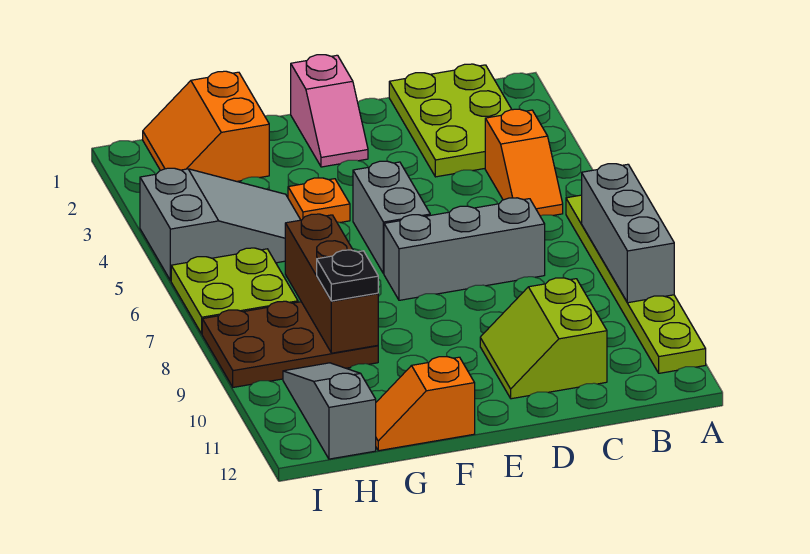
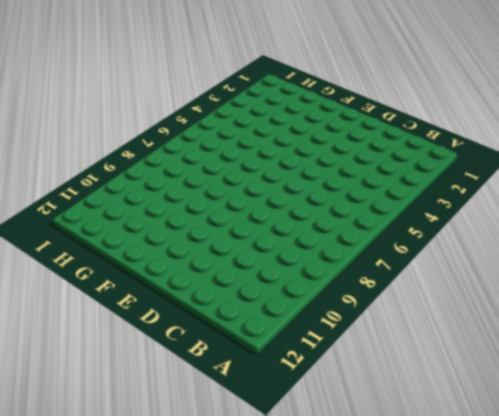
none -> lime plate A6:A11 level 1
none -> lime plate B1:C3 level 1
none -> orange slope B4:B5 level 1 top 4

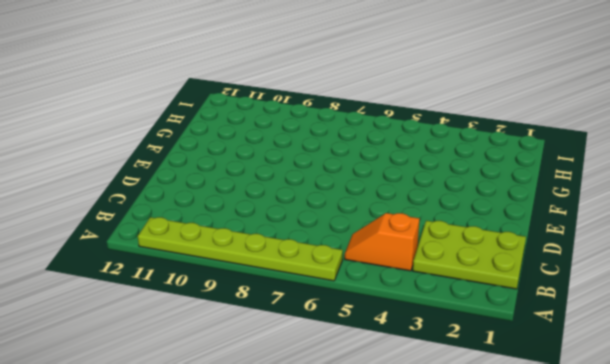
none -> grey brick C7:E7 level 1
none -> lime slope C10:D11 level 1 top C
none -> pink slope E1:E2 level 1 top 1

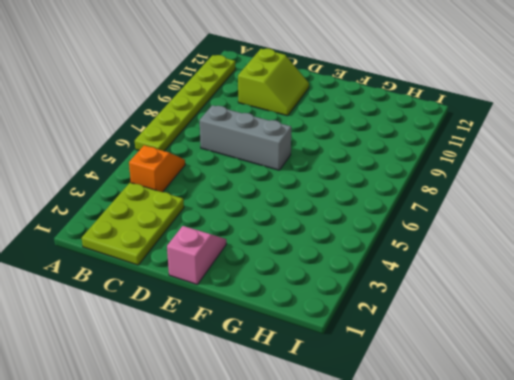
none -> grey brick E5:E6 level 1
none -> orange plate F4 level 1
none -> orange slope F12:G12 level 1 top F

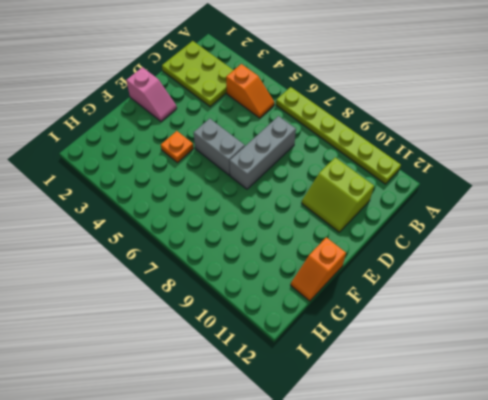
none -> orange slope G1:H2 level 1 top G
none -> grey slope G4:I5 level 1 top I
none -> brown plate G8:I9 level 1

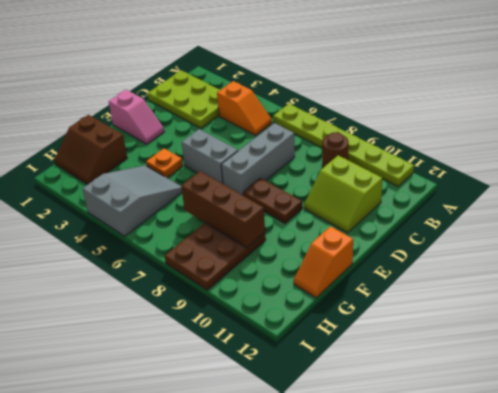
brown round brick B9 level 1 -> none
brown plate E8:E9 level 1 -> none
brown slope G1:H2 level 1 top G -> orange slope G1:H2 level 1 top G
none -> lime plate H6:I7 level 1
none -> grey slope H10:H12 level 1 top 12
none -> grey brick A7:A9 level 2

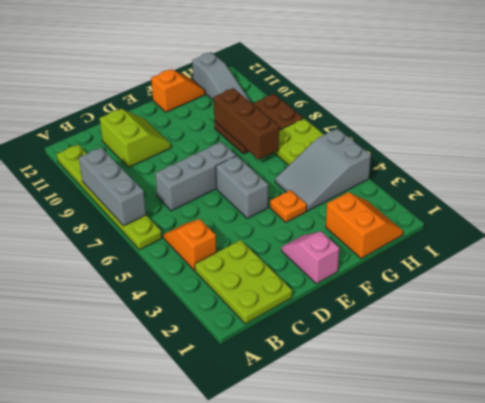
none -> black plate G9 level 3

